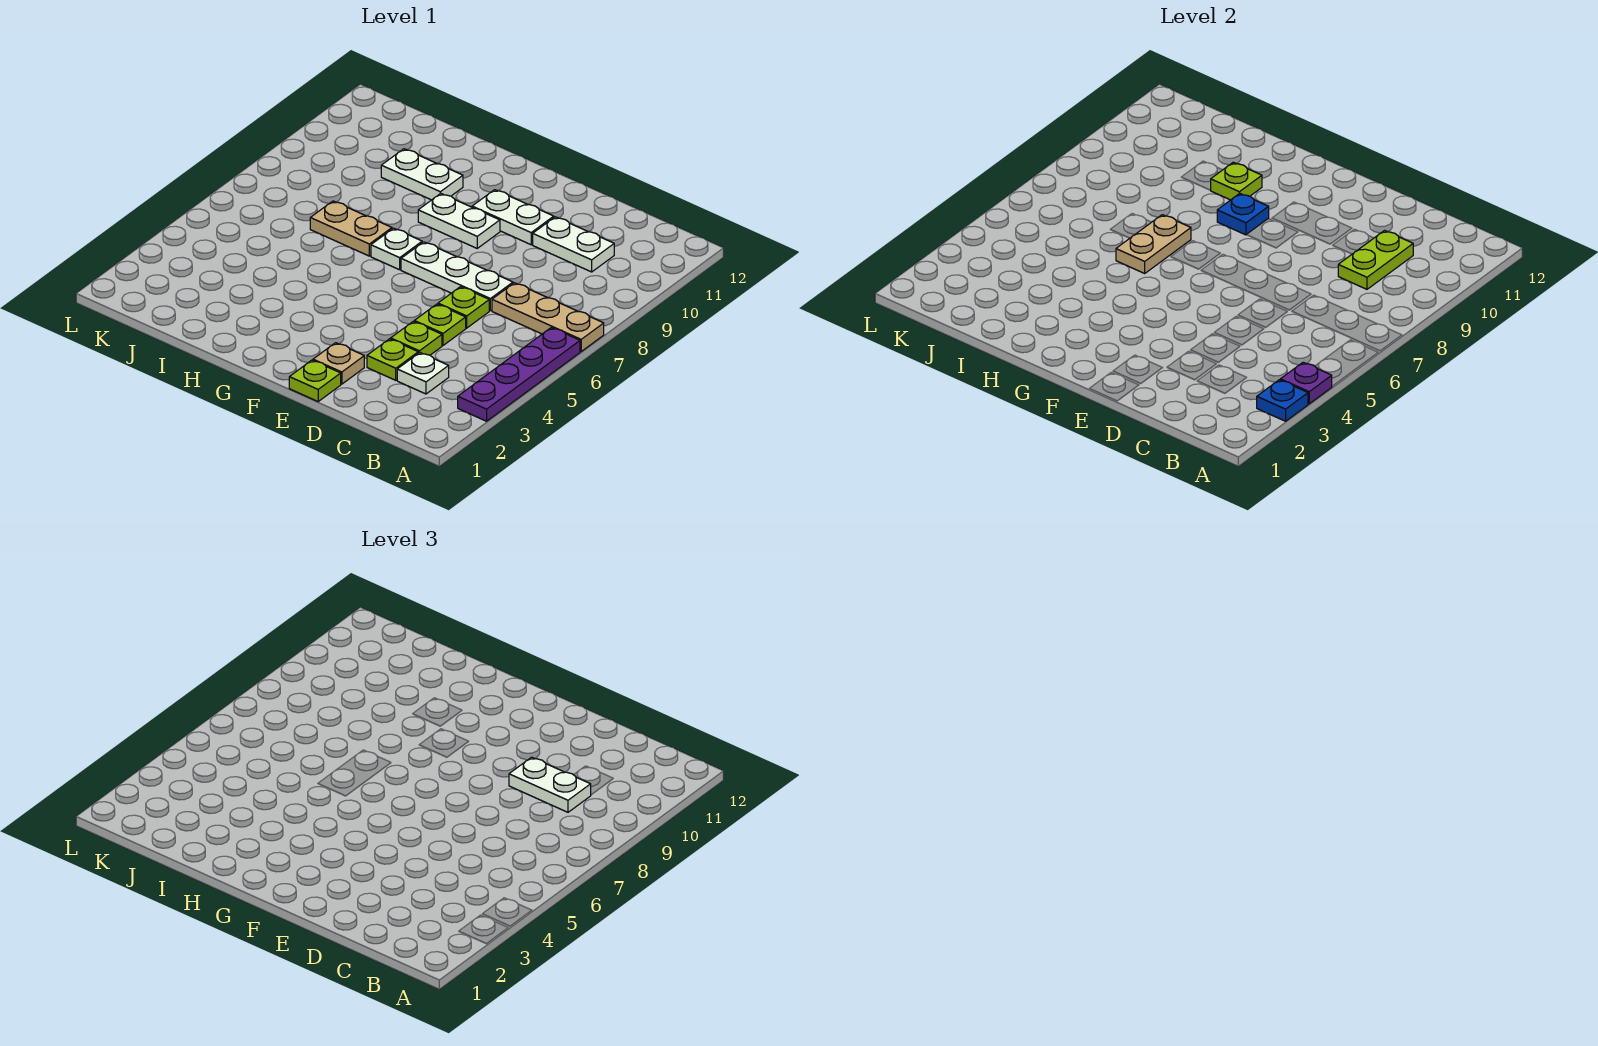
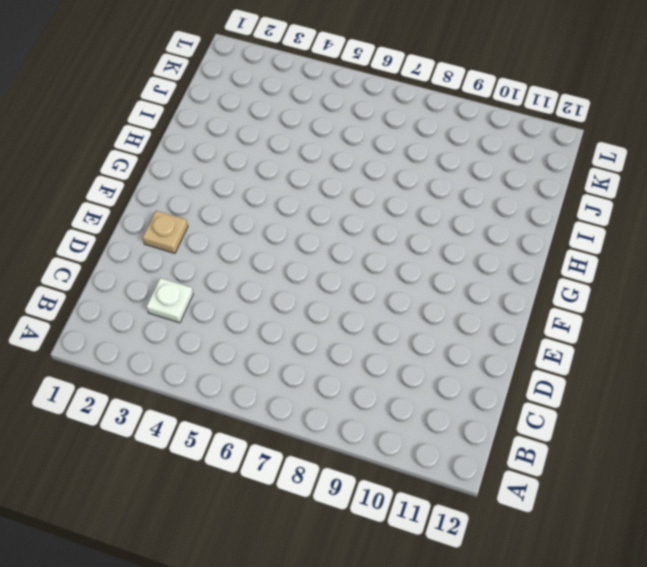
none -> purple plate A3:A6 level 1
none -> tan plate A7:C7 level 1
none -> white plate C10:D10 level 1

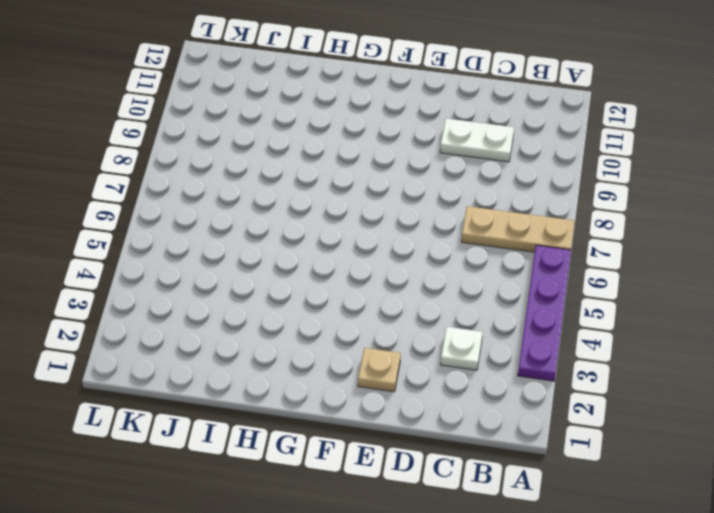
none -> lime plate D3 level 1
none -> lime plate D4 level 1
none -> lime plate D5 level 1

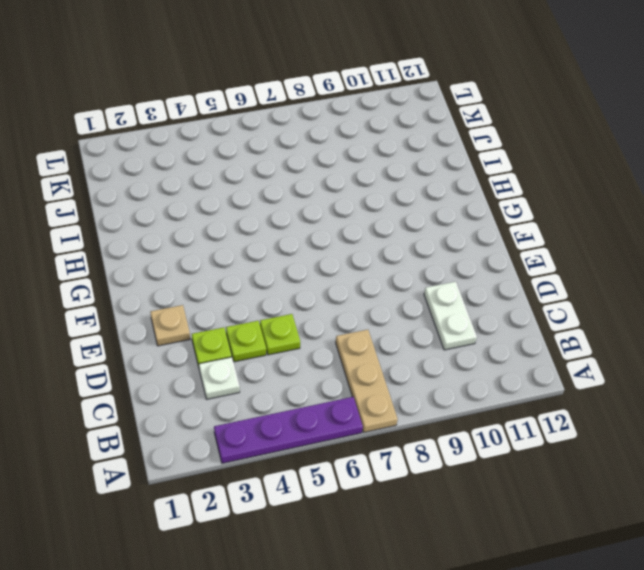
none -> lime plate D6 level 1
none -> white plate D7:F7 level 1
none -> lime plate E1 level 1

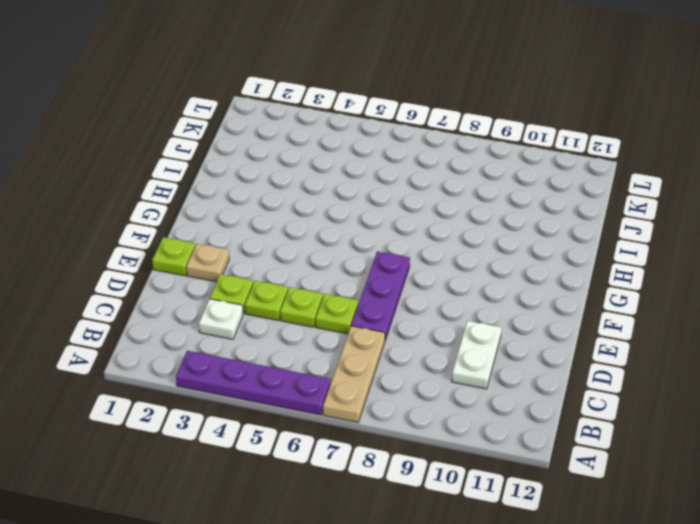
purple plate D7:F7 level 1 -> white plate D7:F7 level 1
none -> white plate E10:F10 level 1
none -> white plate F9:G9 level 1
none -> white plate G7 level 1

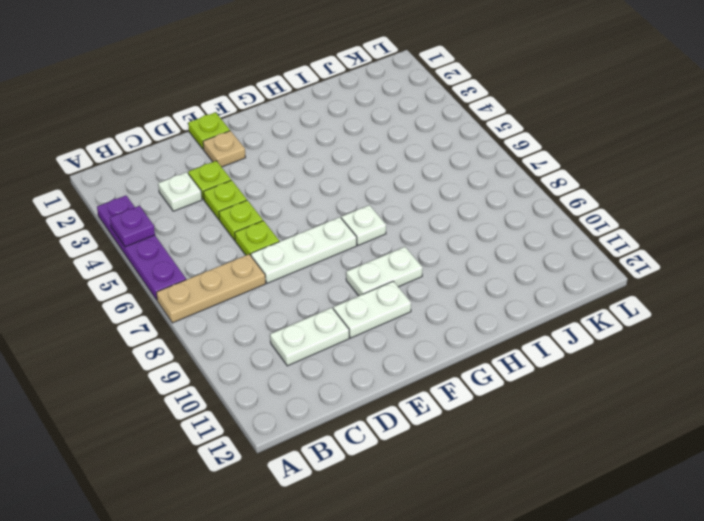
none -> tan plate H7:I7 level 1
none -> white plate H10:I10 level 1
none -> blue plate A3 level 2

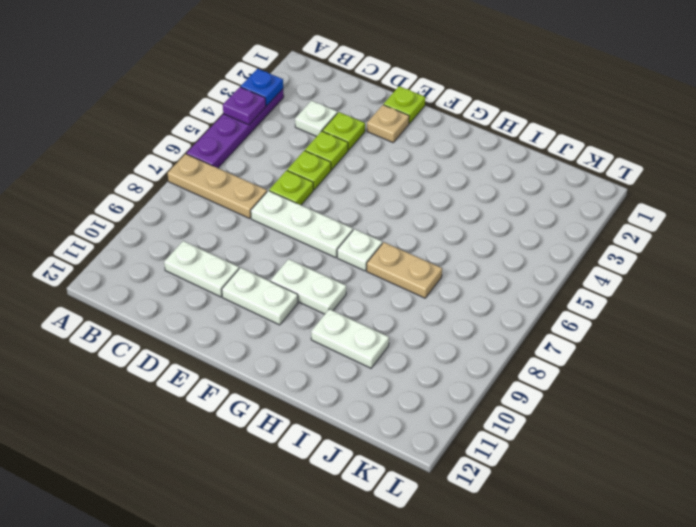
none -> lime plate C9:C10 level 2
none -> blue plate G9 level 2
none -> tan plate H6:H7 level 2

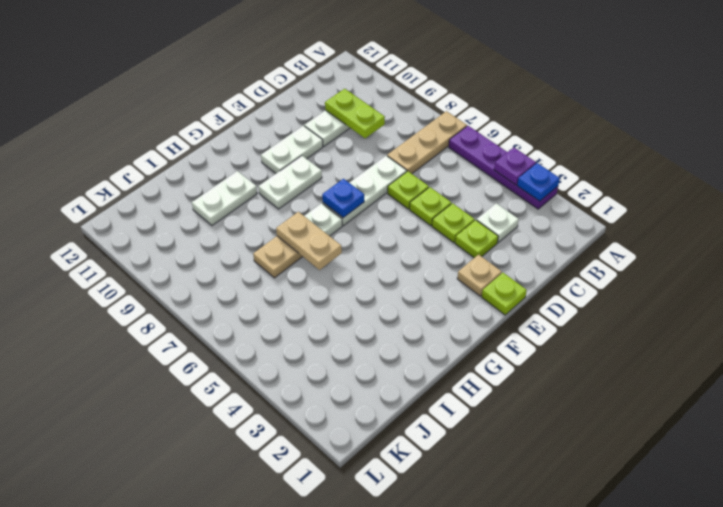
blue plate F7 level 2 -> blue plate G9 level 2
none -> lime plate H10 level 2
none -> white plate C9:D9 level 3

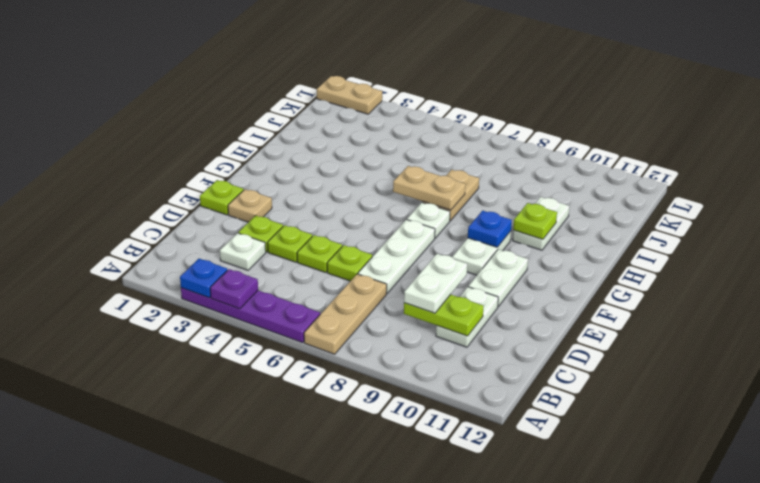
tan plate L1:L2 level 1 -> none

